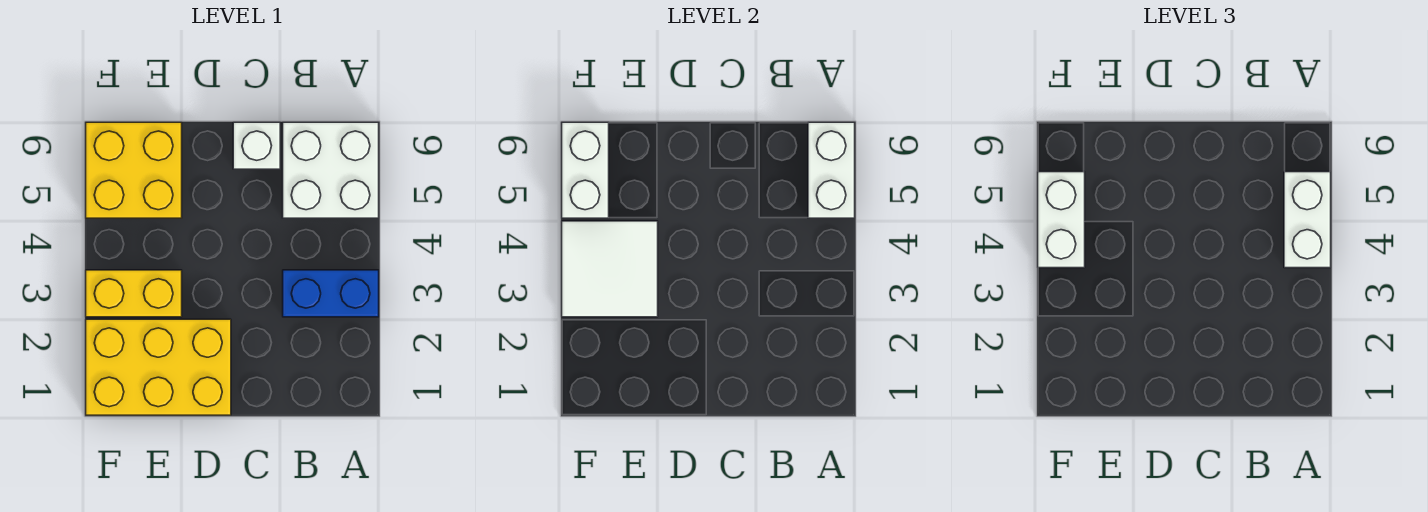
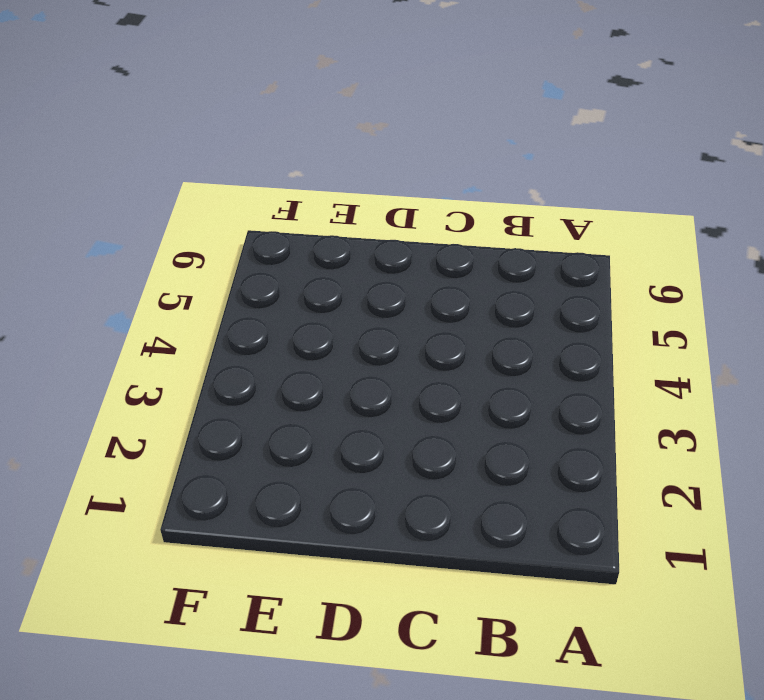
none -> blue brick A3:B3 level 1
none -> white brick A5:B6 level 1

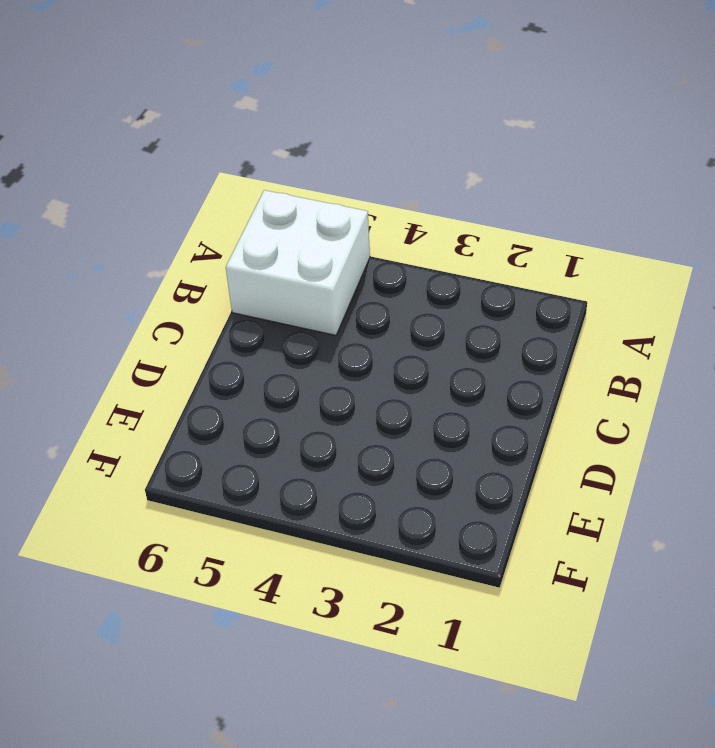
none -> blue brick A3:B3 level 1
none -> white brick C6 level 1

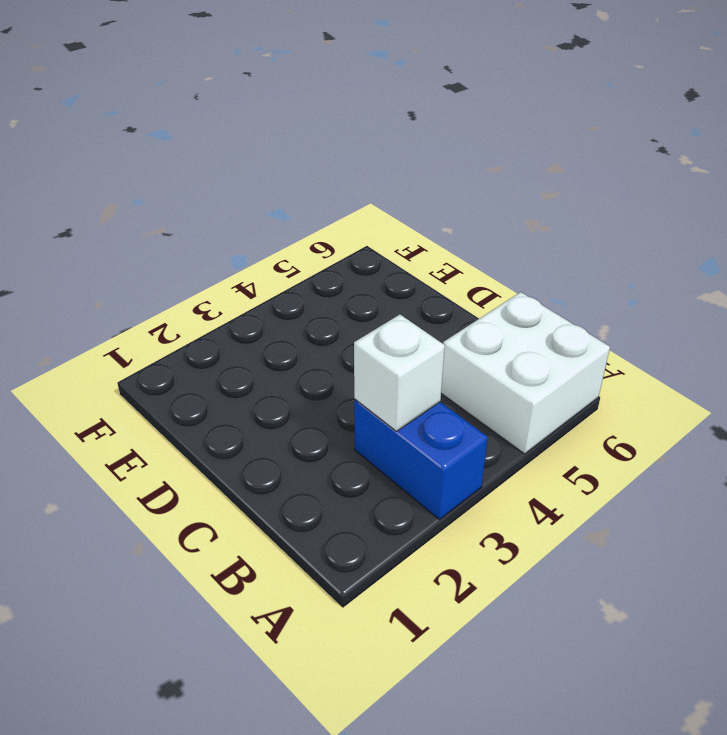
white brick B3 level 2 -> white brick C6 level 1
none -> yellow brick D1:F2 level 1
none -> yellow brick E3:F3 level 1

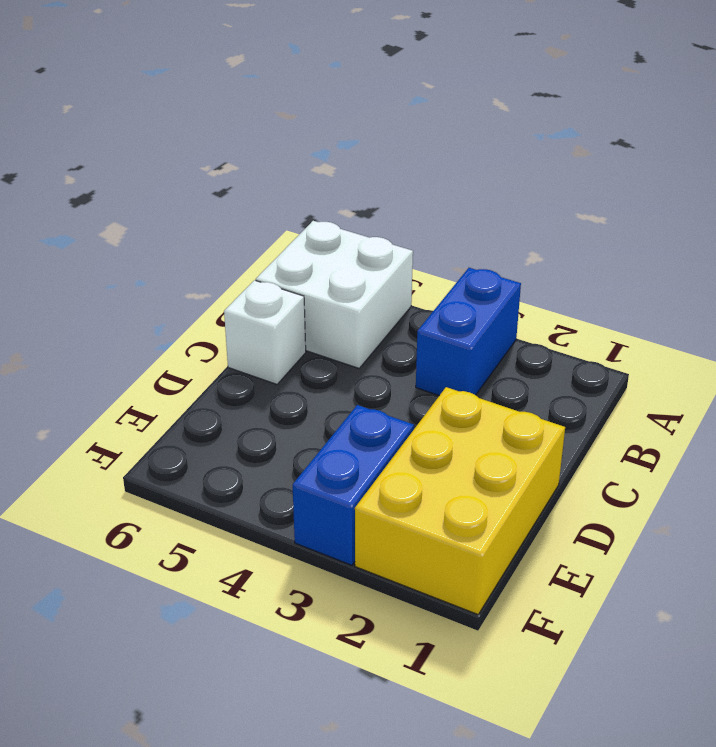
blue brick E3:F3 level 1 -> yellow brick E3:F3 level 1
none -> yellow brick E5:F6 level 1
none -> white brick A5:A6 level 2

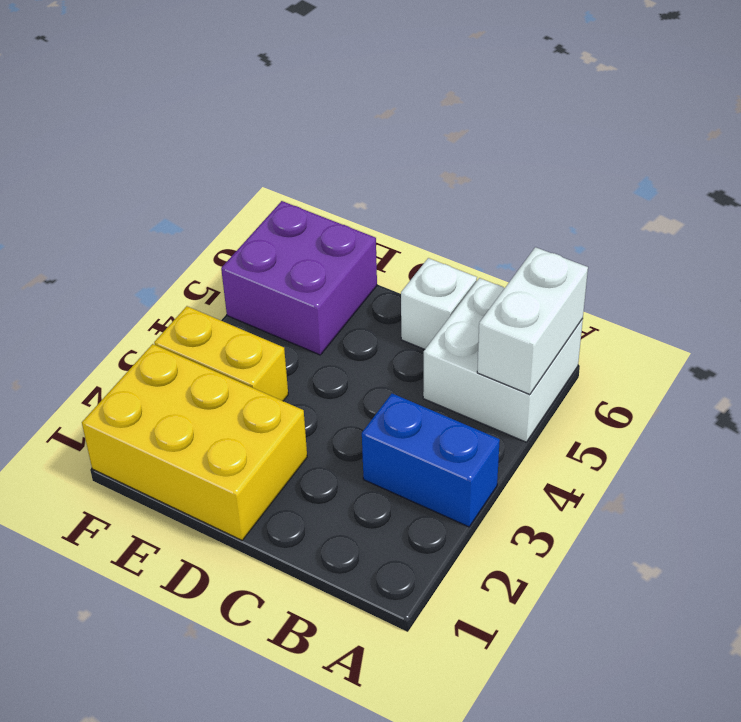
purple brick E5:F6 level 1 -> yellow brick E5:F6 level 1
none -> white tile E3:F4 level 2
none -> white brick F5:F6 level 2

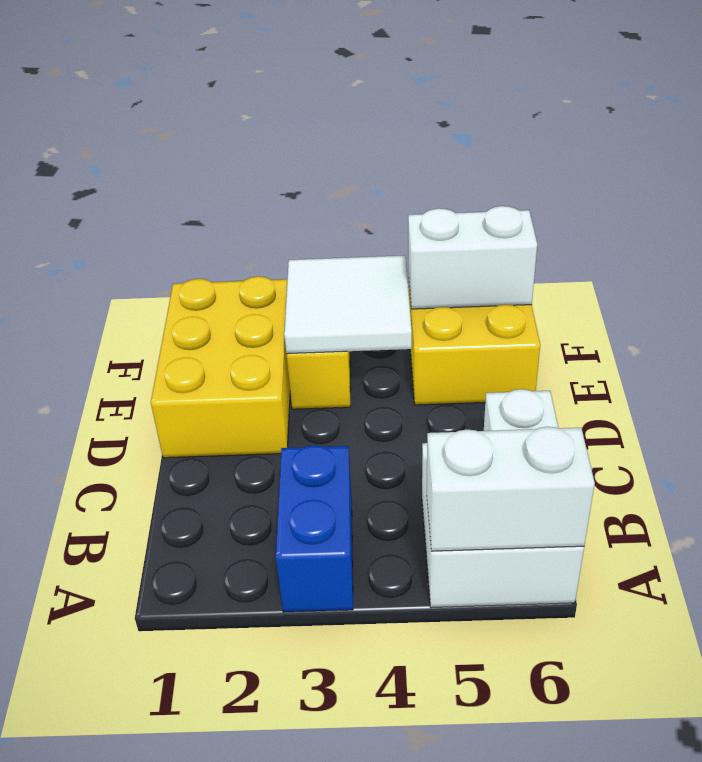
none -> white brick A4:A5 level 3
none -> white brick F4:F5 level 3

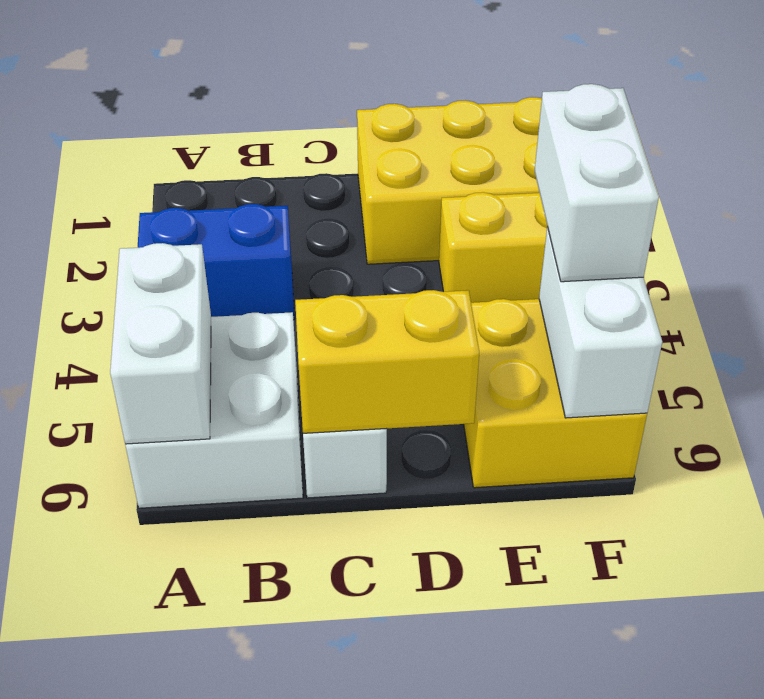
yellow brick C6:D6 level 2 -> none
none -> white tile E3:F4 level 2
none -> white brick A4:A5 level 3

